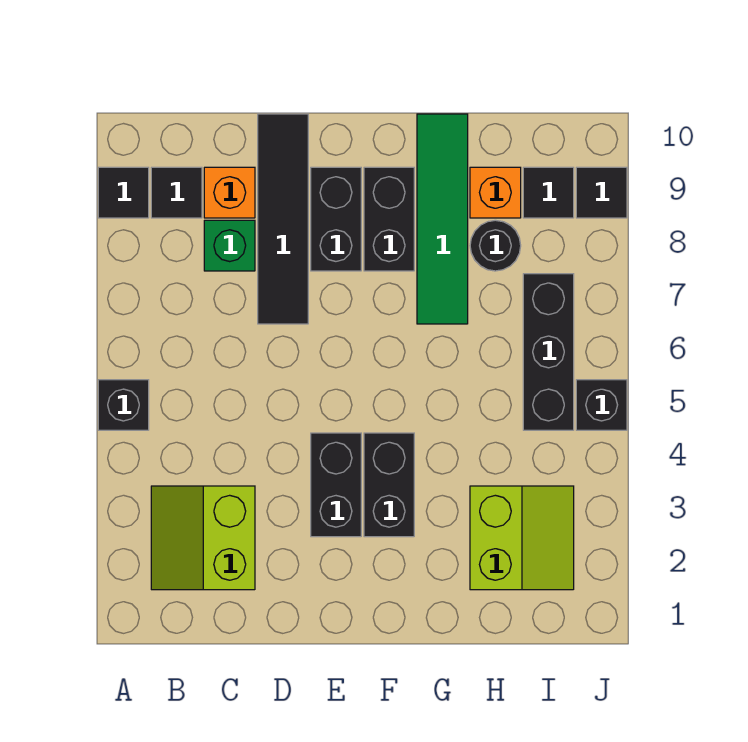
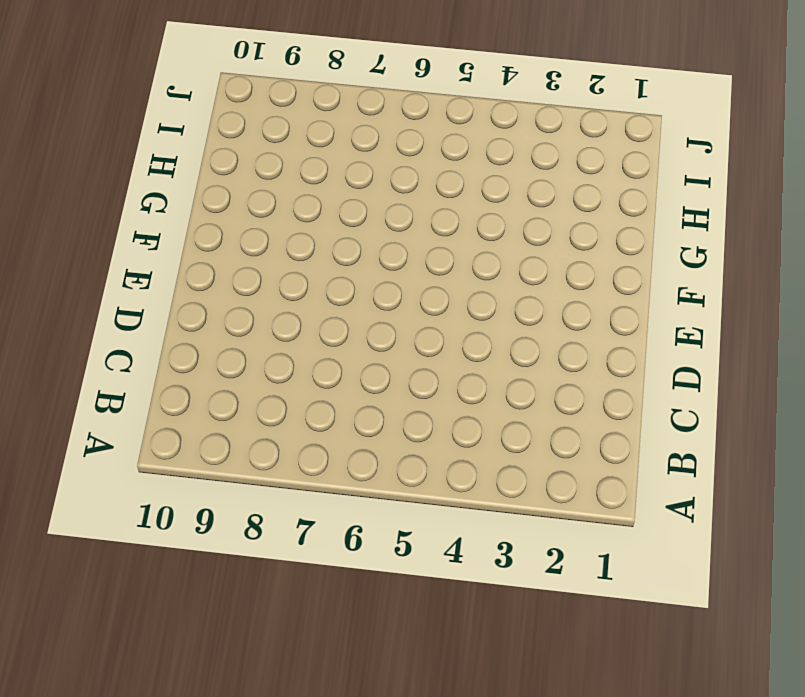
none -> black brick A5 level 1
none -> black tile A9 level 1
none -> lime slope B2:C3 level 1 top C

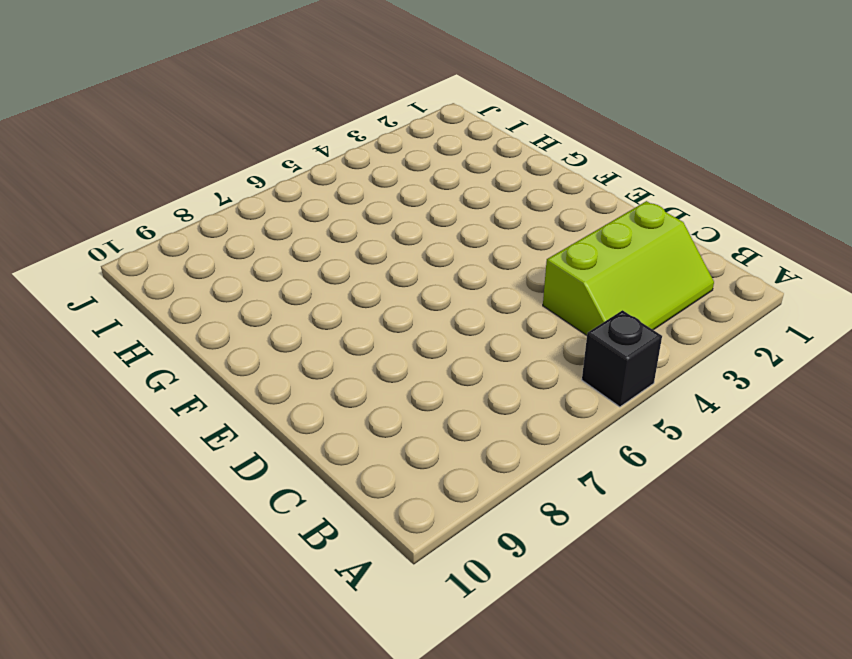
lime slope B2:C4 level 1 top C -> lime slope B2:C3 level 1 top C
none -> black tile A9 level 1
none -> black tile B9 level 1
none -> green brick C8 level 1

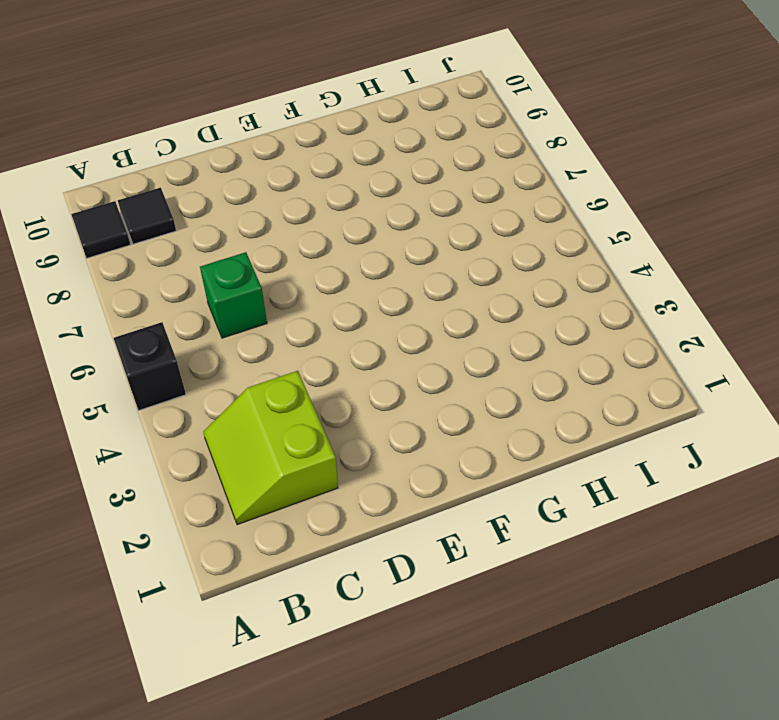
green brick C6 level 1 -> green brick C8 level 1
none -> orange brick C9 level 1
none -> black tile D7:D10 level 1
none -> black brick E3:E4 level 1

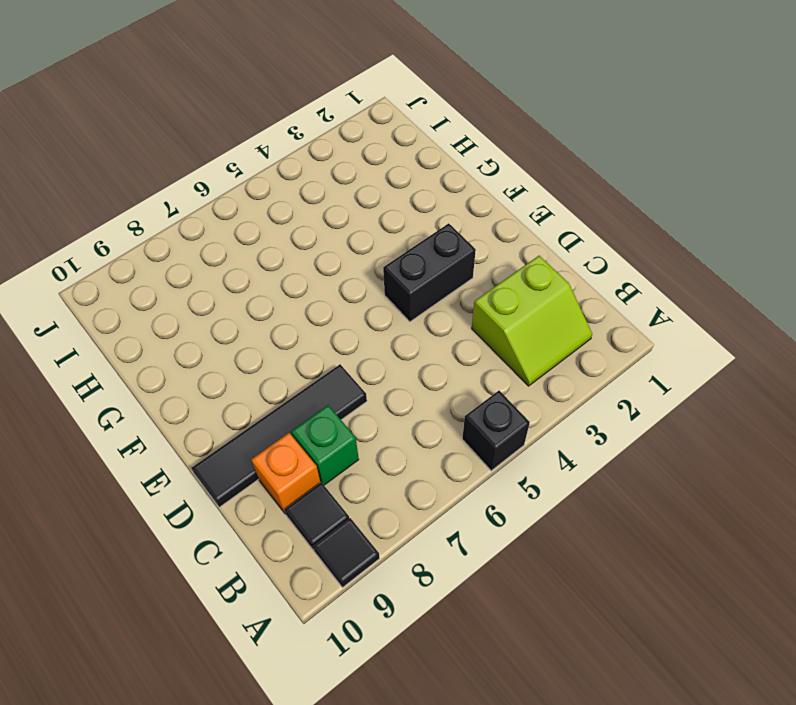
none -> black brick E8:E9 level 1
none -> black brick F3:F4 level 1
none -> black brick F8:F9 level 1

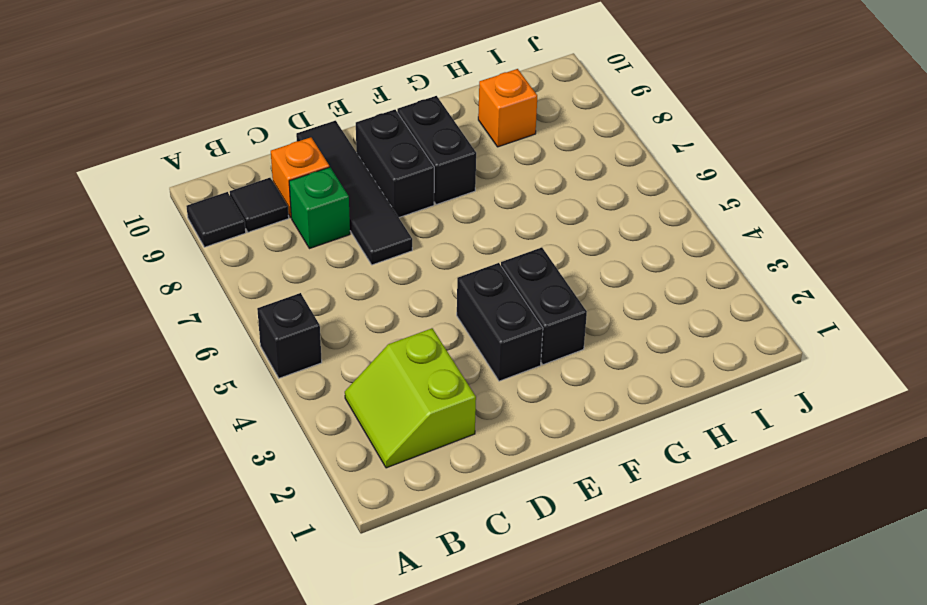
none -> green tile G7:G10 level 1
none -> lime slope H2:I3 level 1 top H
none -> black round brick H8 level 1

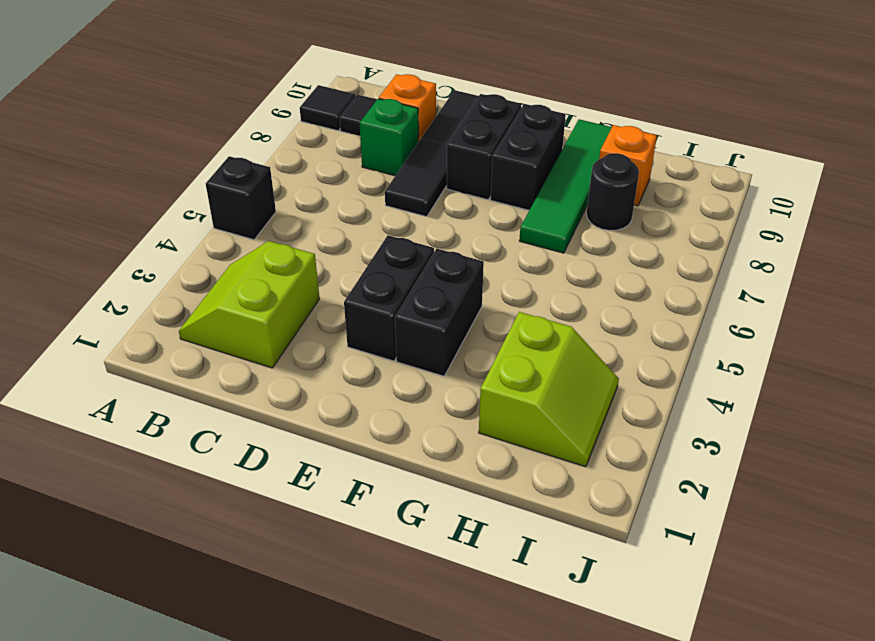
none -> black brick I5:I7 level 1
none -> black tile I9 level 1
none -> black brick J5 level 1

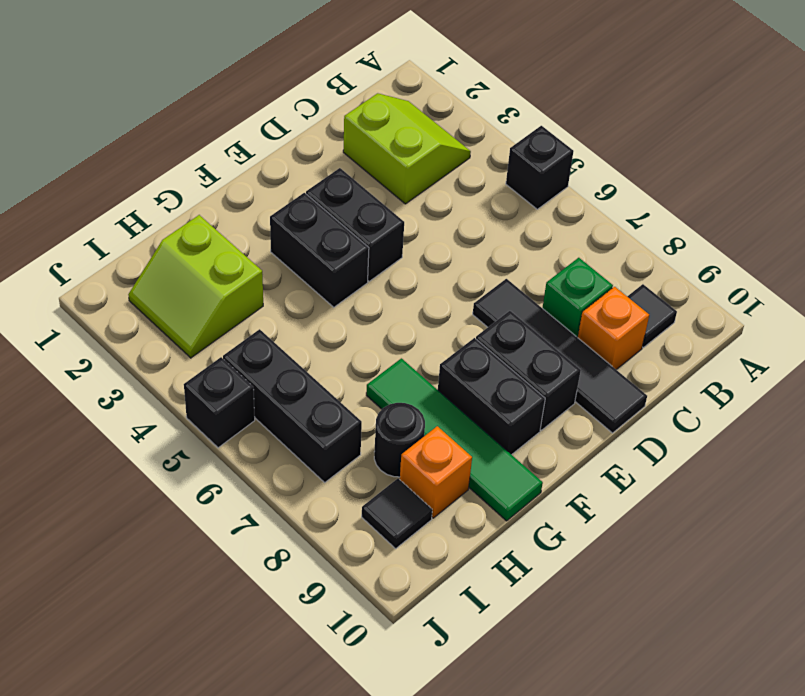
none -> black tile A9 level 1
none -> black tile J9 level 1

